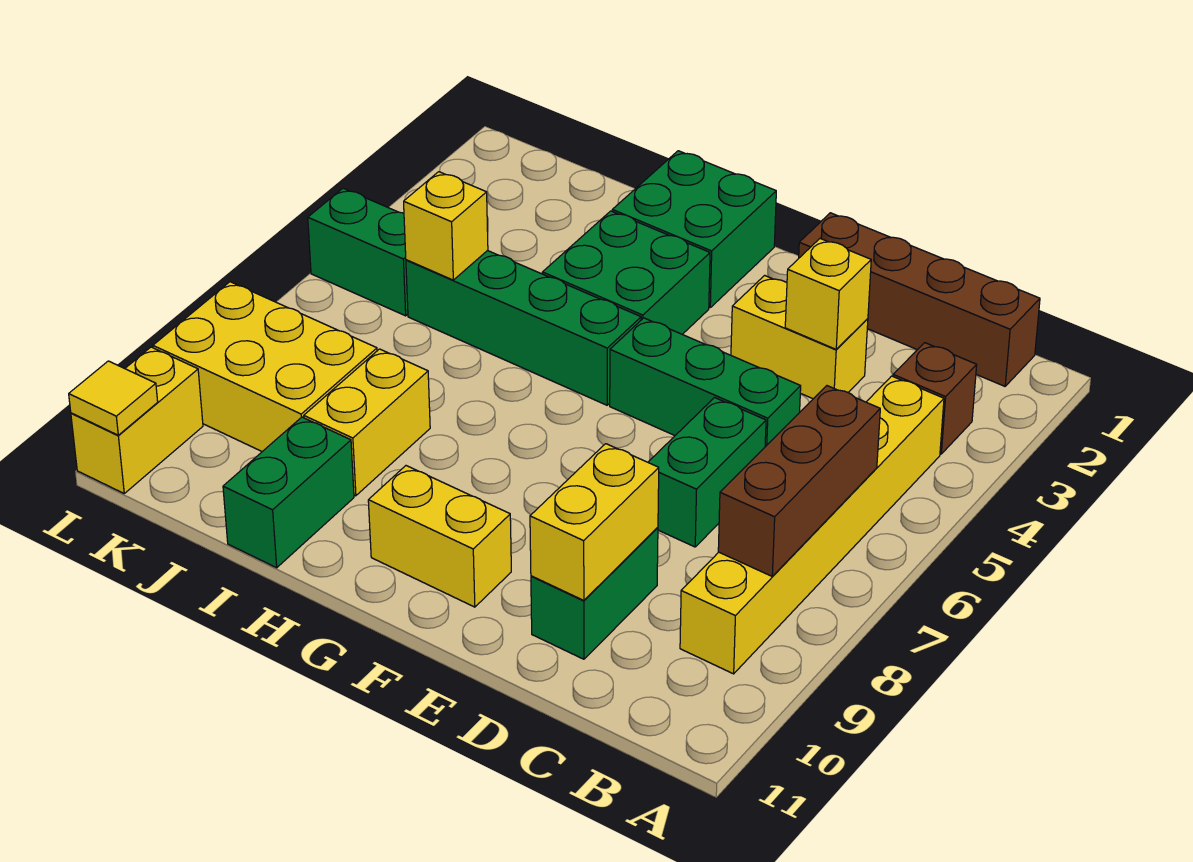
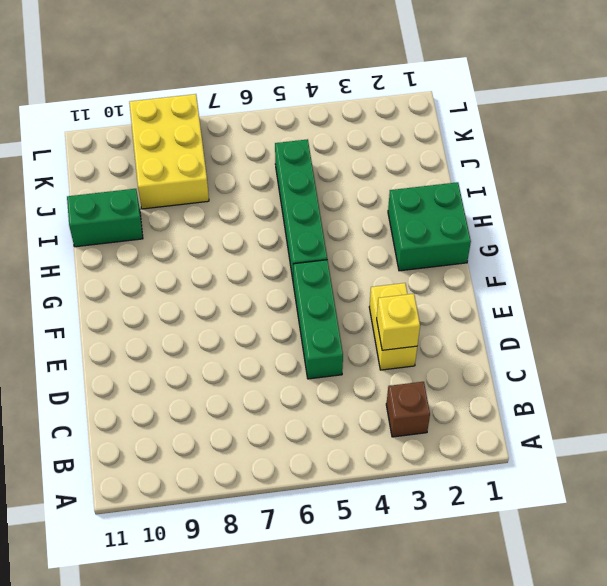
none -> brown brick B1:E1 level 1
none -> yellow brick B4:B9 level 1
none -> green brick D6:D7 level 1

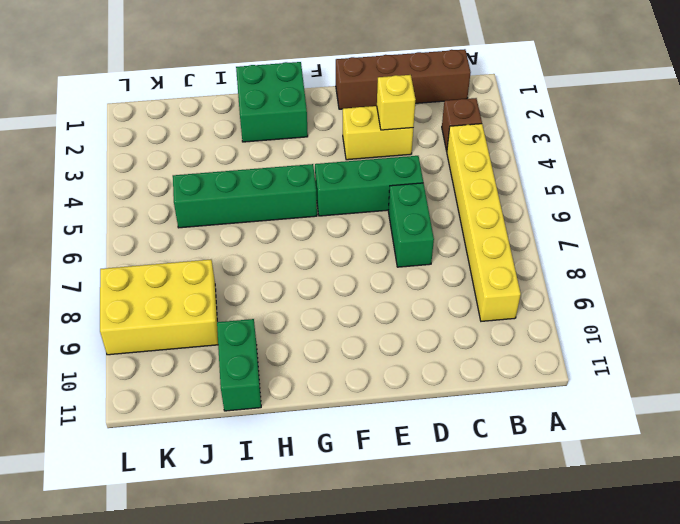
none -> green brick D9:D10 level 1
none -> yellow brick F10:G10 level 1
none -> green brick G3:H4 level 1

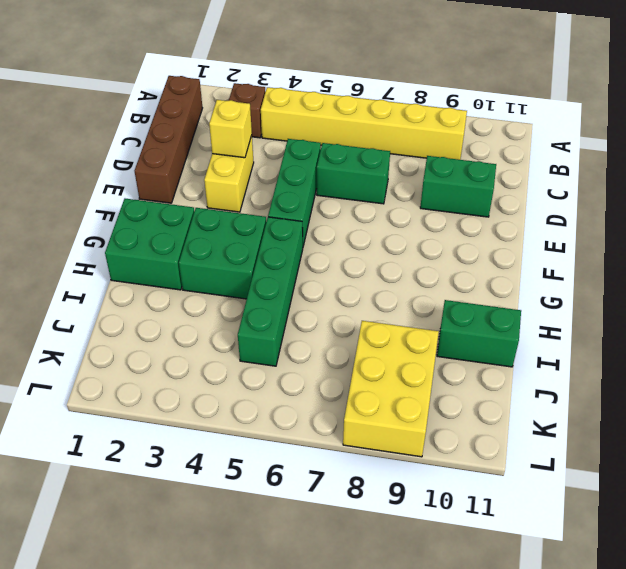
none -> yellow brick F10:G10 level 1
none -> yellow brick I8:I9 level 1
none -> green brick K5:L5 level 1

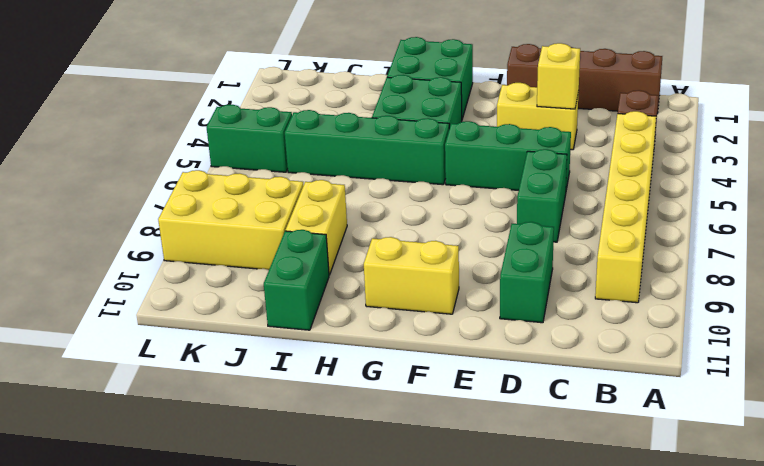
none -> yellow brick L10:L11 level 1
none -> brown brick B6:B8 level 2
none -> yellow brick D9:D10 level 2

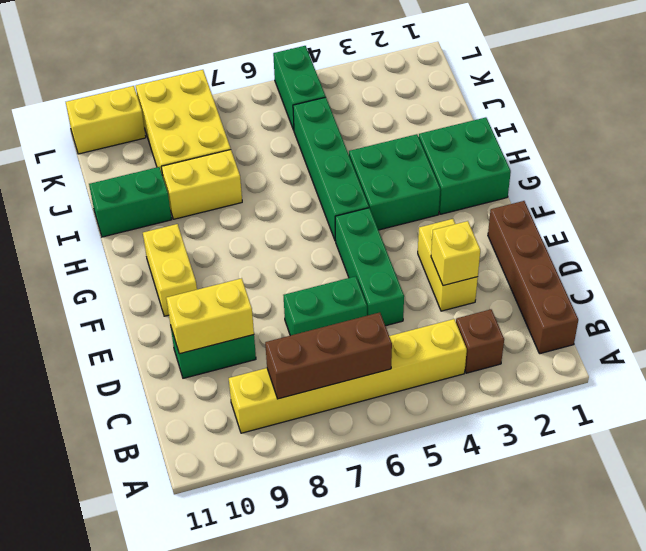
none -> yellow brick J5 level 2
none -> yellow tile L11 level 2

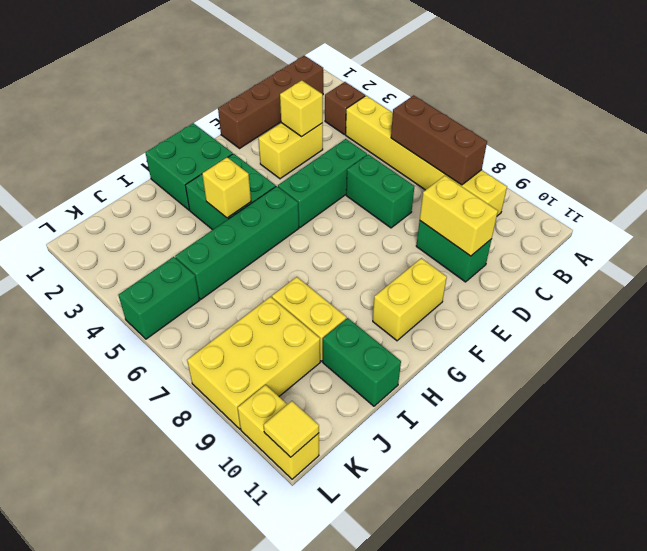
yellow brick H4 level 2 -> yellow brick J5 level 2

